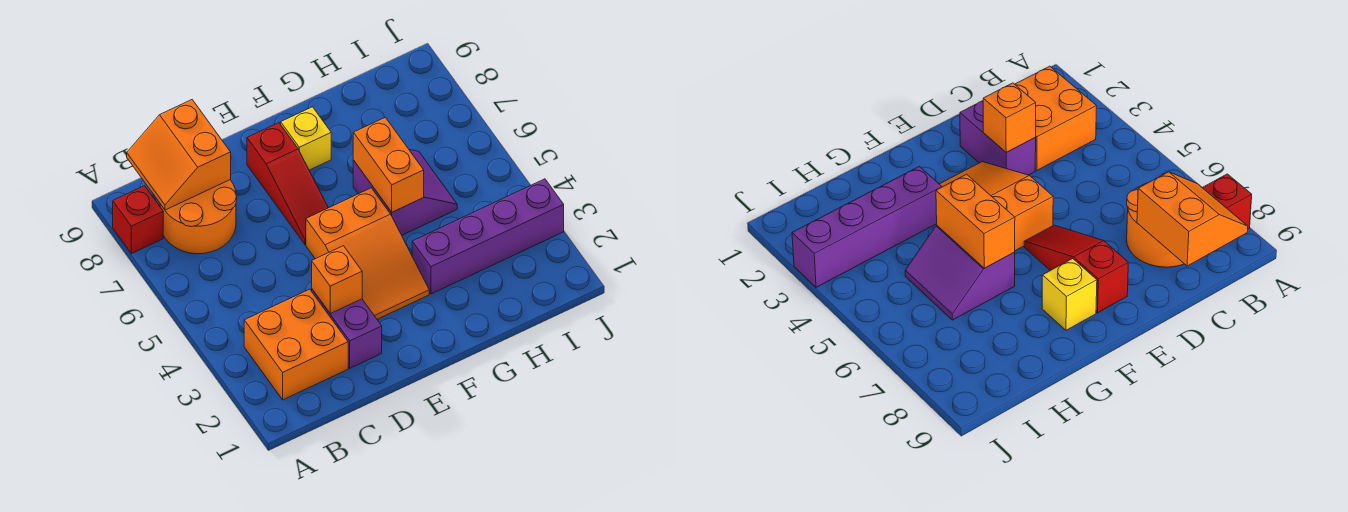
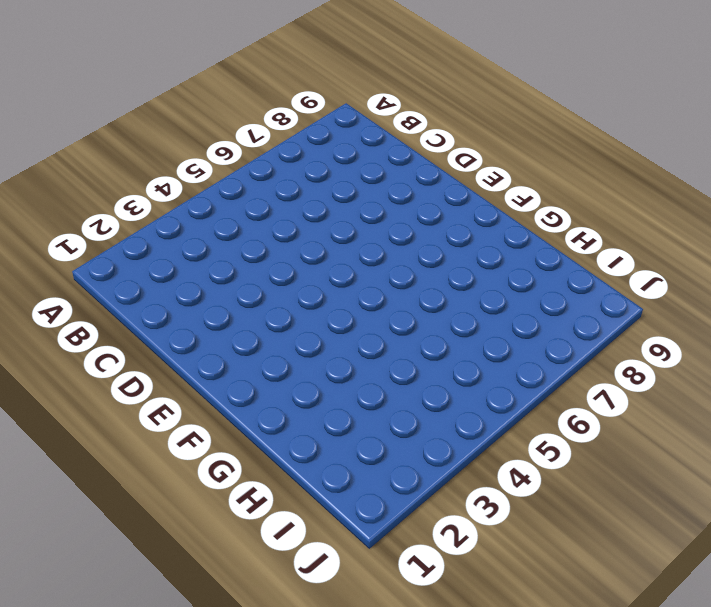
none -> red brick A8 level 1
none -> orange brick B2:C3 level 1
none -> orange round brick B7:C8 level 1

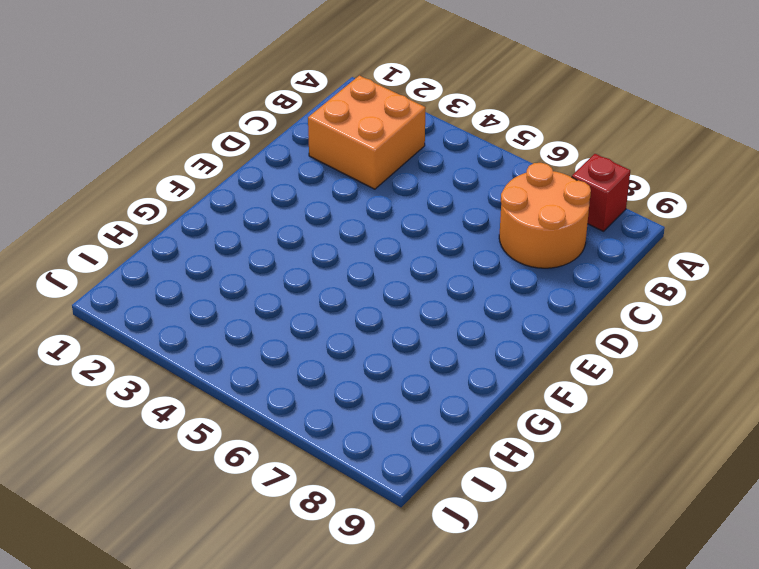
none -> purple brick D2:D3 level 1
none -> orange slope E3:F5 level 1 top 5
none -> red slope E6:E8 level 1 top 8

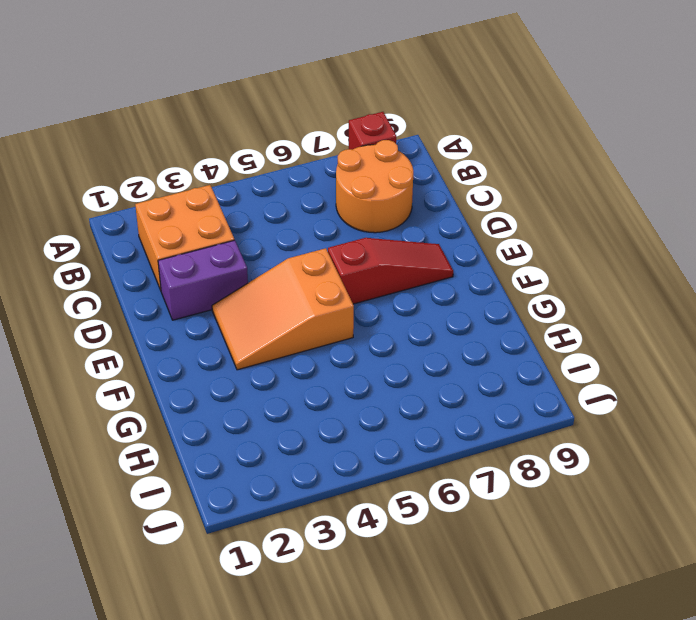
red slope E6:E8 level 1 top 6 -> red slope E6:E8 level 1 top 8
none -> yellow brick F8 level 1
none -> purple brick G3:J3 level 1
none -> purple slope G5:H6 level 1 top G

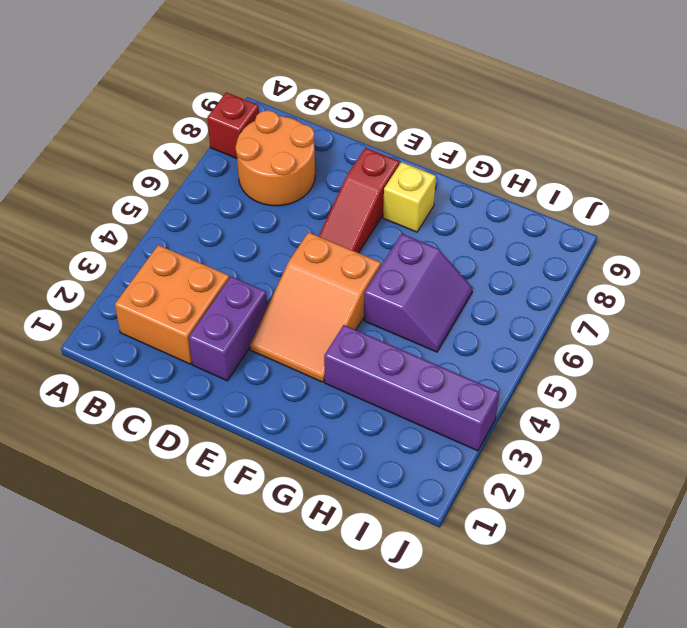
none -> orange slope B8:C9 level 2 top C
none -> orange brick D3 level 2
none -> orange brick G5:G6 level 2

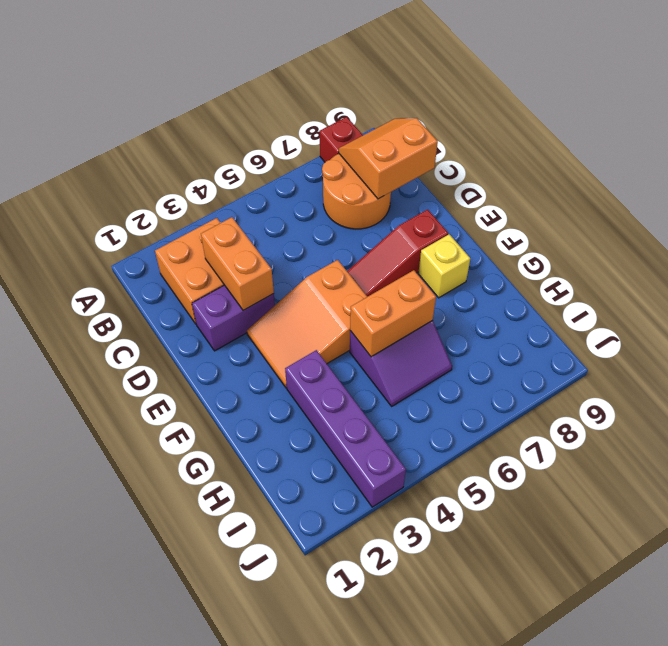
orange brick C3:D3 level 2 -> orange brick D3 level 2

